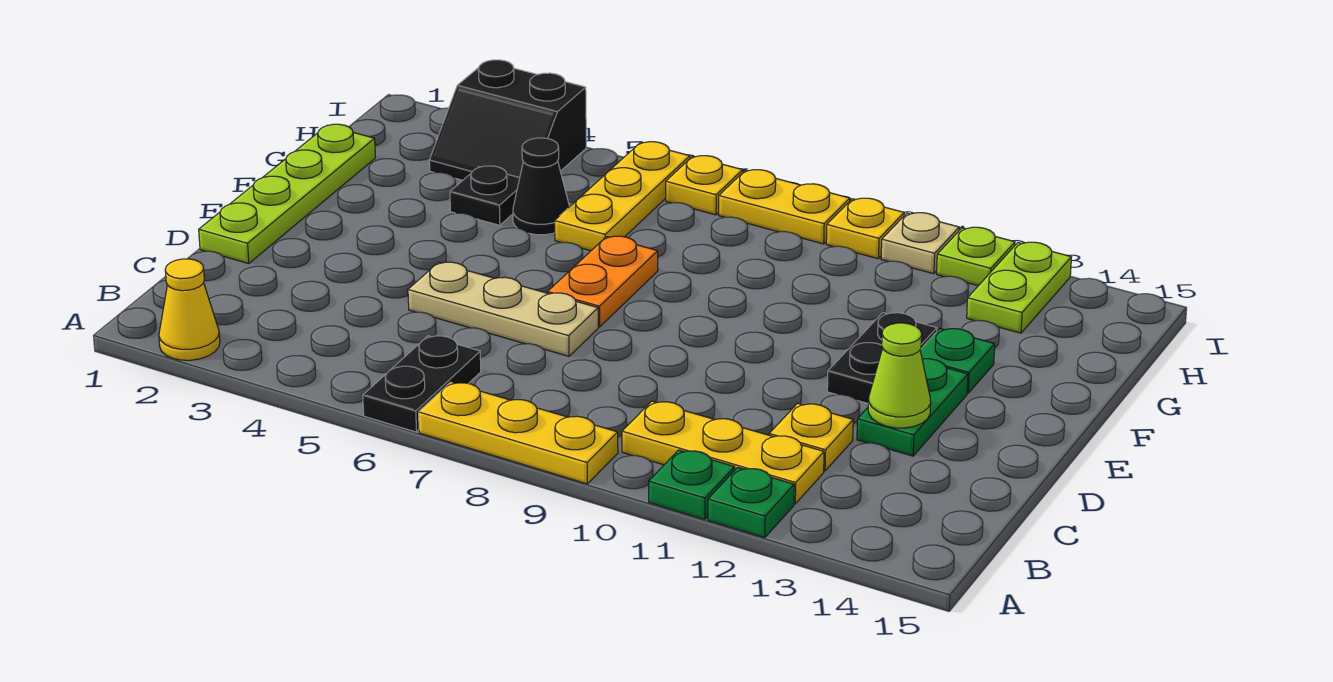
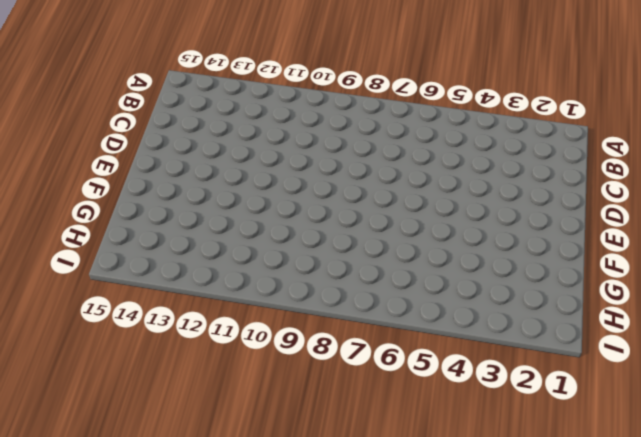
none -> yellow cone A2 level 1
none -> black plate A6:B6 level 1
none -> yellow plate A7:A9 level 1

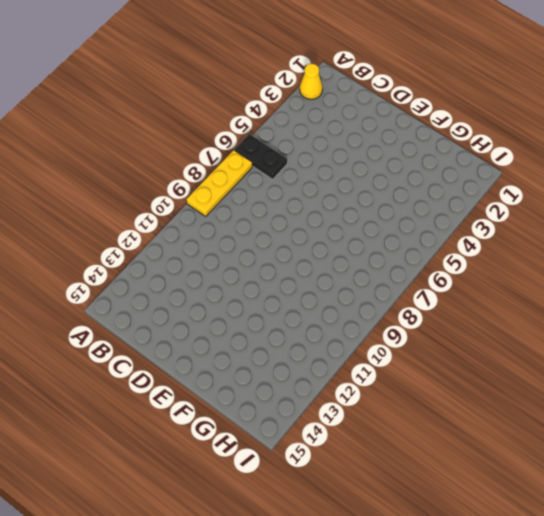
none -> green plate A11 level 1
none -> green plate A12 level 1
none -> yellow plate B10:B12 level 1

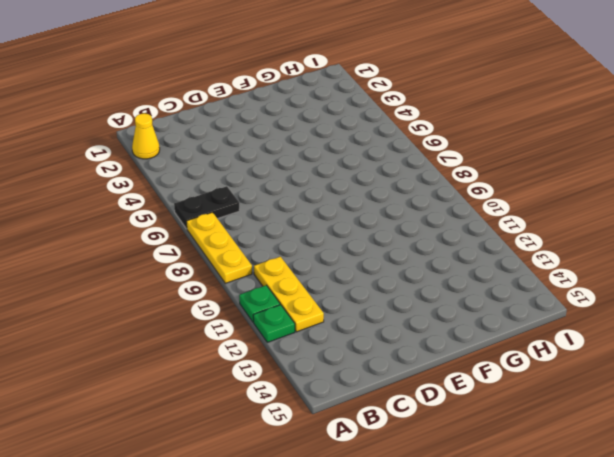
none -> yellow plate C12 level 1
none -> lime plate D1:G1 level 1
none -> tan plate D5:D7 level 1

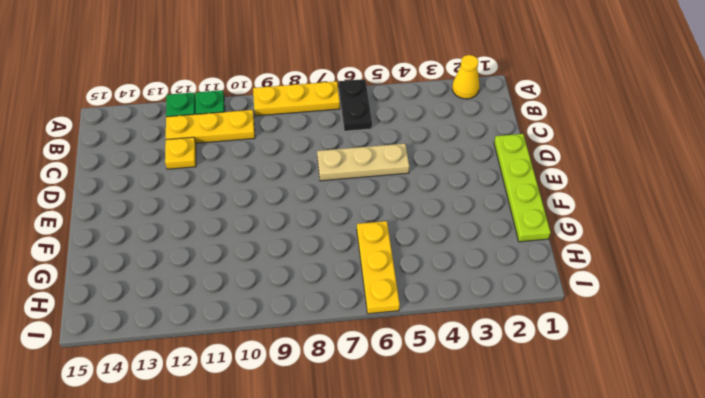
none -> green plate D13:E13 level 1
none -> orange plate E7:F7 level 1
none -> black plate E12:F12 level 1

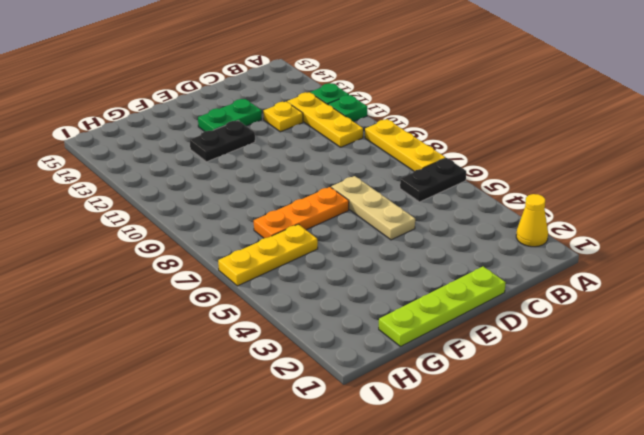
orange plate E7:G7 level 1 -> orange plate E7:F7 level 1
none -> green plate F13 level 1
none -> black plate G4 level 1
none -> black cone G5 level 1

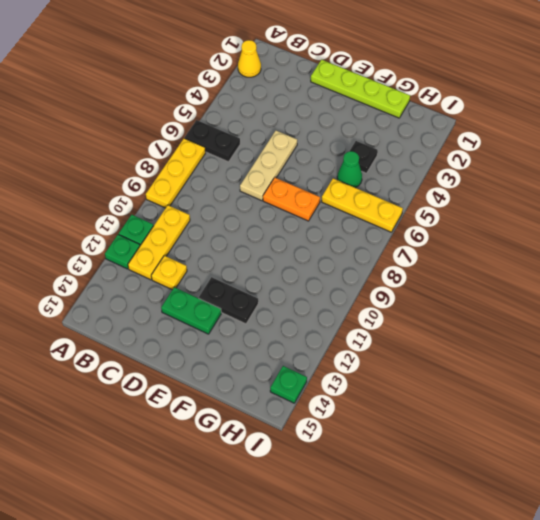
green cone G5 level 1 -> black cone G5 level 1
green plate I14 level 1 -> green plate F13 level 1
none -> black slope H3:I4 level 1 top I
none -> lime plate H13:I13 level 1
none -> yellow plate I7 level 1

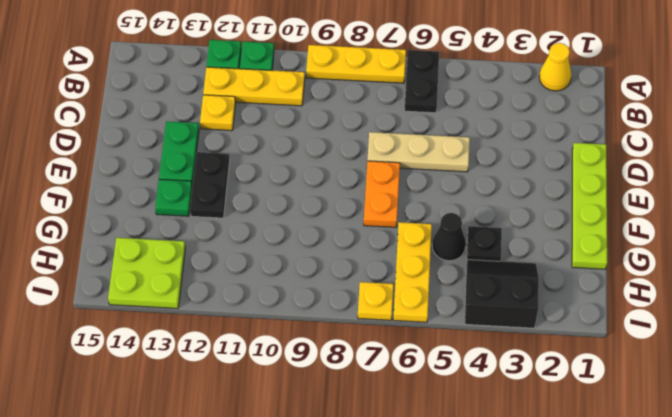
lime plate H13:I14 level 1 -> lime plate H13:I13 level 1
none -> yellow plate I8:I9 level 1
none -> yellow plate I10 level 1
none -> tan plate I11 level 1

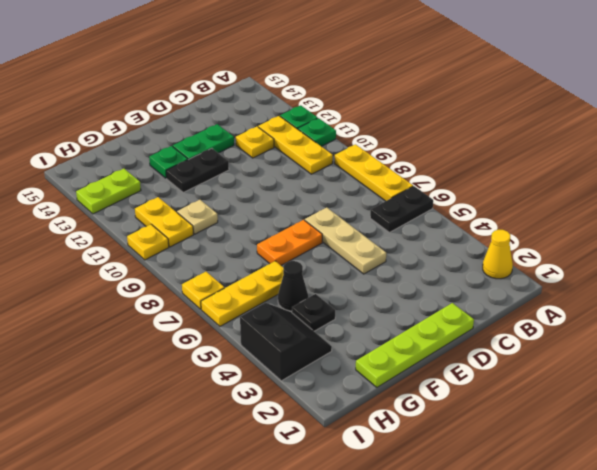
tan plate G10 level 1 -> tan plate I11 level 1
yellow plate H10:H11 level 1 -> yellow plate I8:I9 level 1
none -> lime plate I12 level 1
none -> lime cone D13 level 2

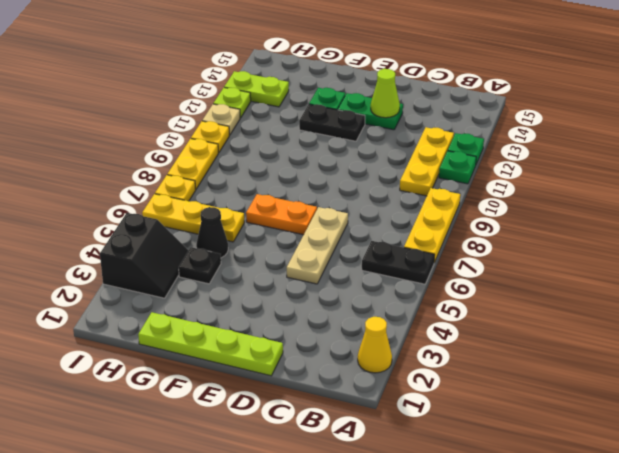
none -> yellow plate C12 level 1

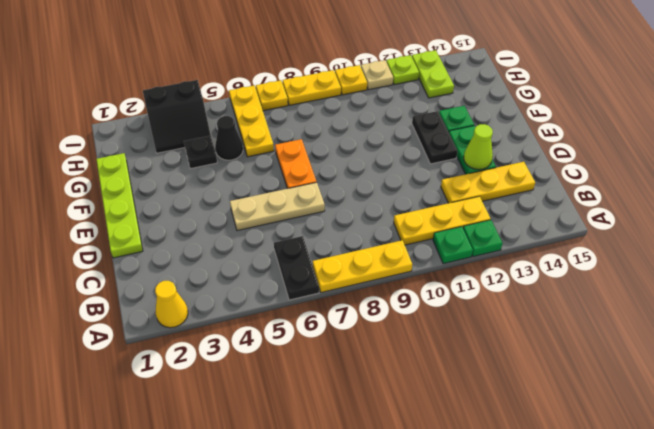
yellow plate C12:C14 level 1 -> yellow plate C12 level 1

